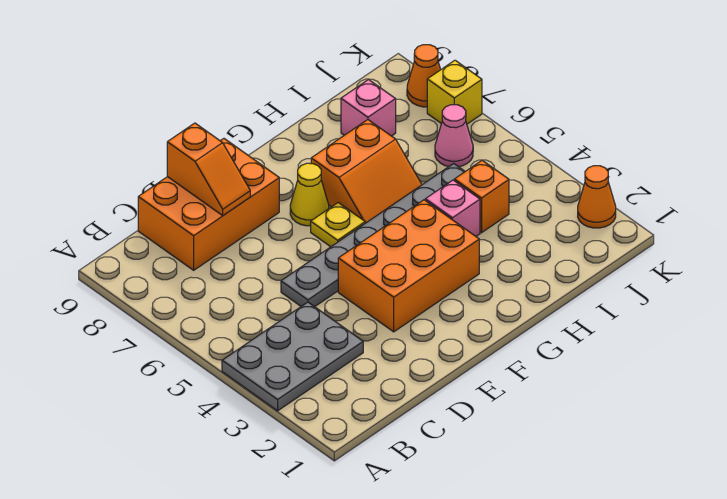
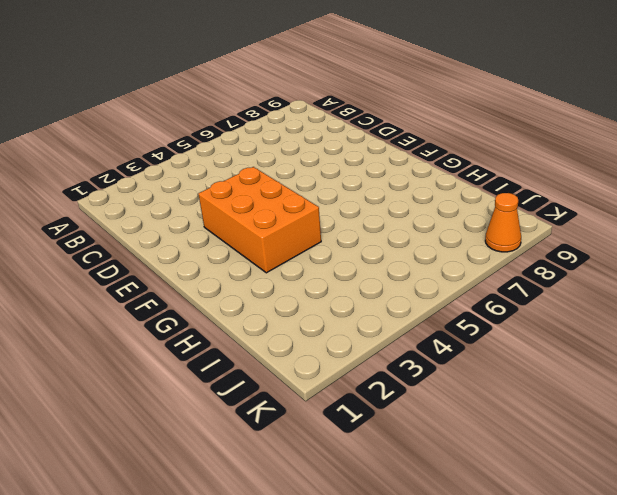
none -> grey plate A3:C4 level 1
none -> orange brick C8:E9 level 1
none -> grey plate D5:I5 level 1

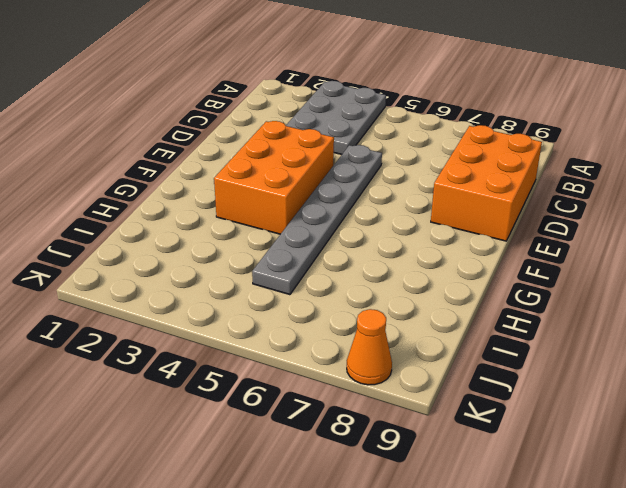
none -> yellow plate F6 level 1
none -> yellow cone F7 level 1
none -> orange slope G6:H7 level 1 top 7

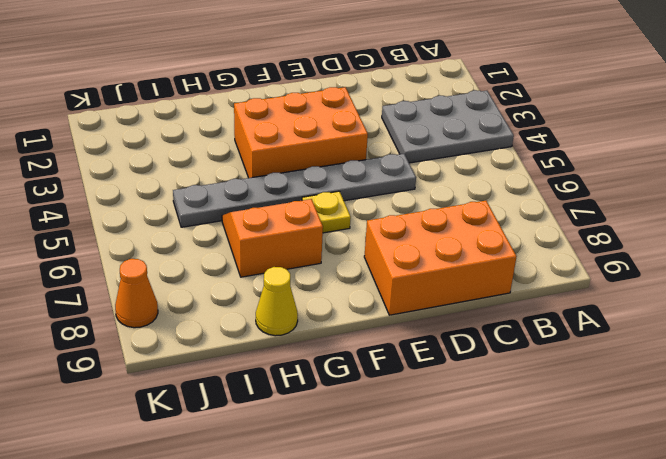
yellow cone H9 level 1 -> yellow cone F7 level 1
none -> pink brick H4 level 1
none -> orange brick I4 level 1
none -> pink brick I8 level 1

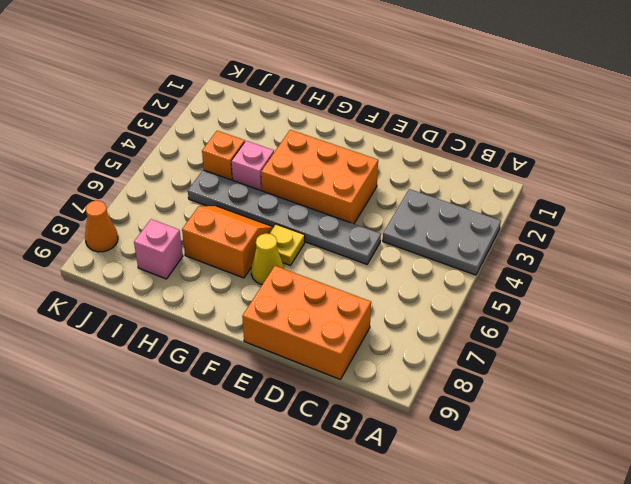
none -> pink cone J6 level 1
none -> orange cone K2 level 1
none -> yellow brick K7 level 1

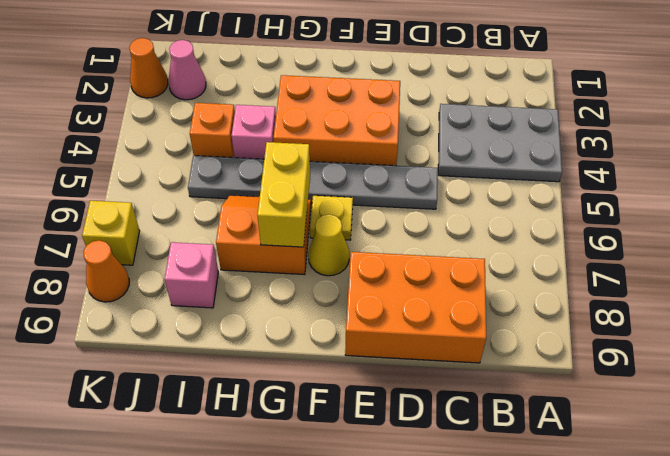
yellow brick G6:G7 level 2 -> none
pink cone J2 level 1 -> pink cone J6 level 1
none -> orange slope D8:D9 level 2 top 9

